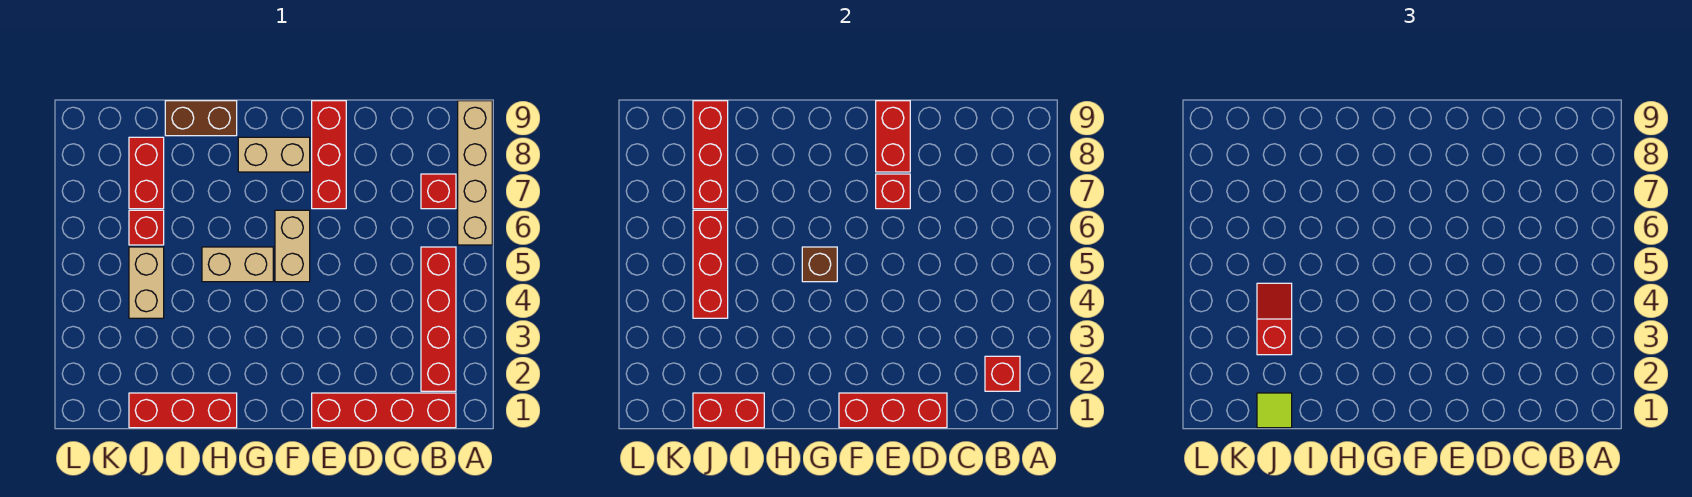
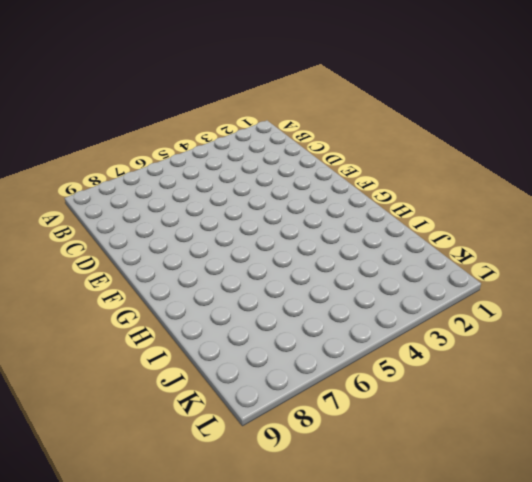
none -> tan brick A6:A9 level 1
none -> red brick B1:E1 level 1
none -> red brick B2:B5 level 1

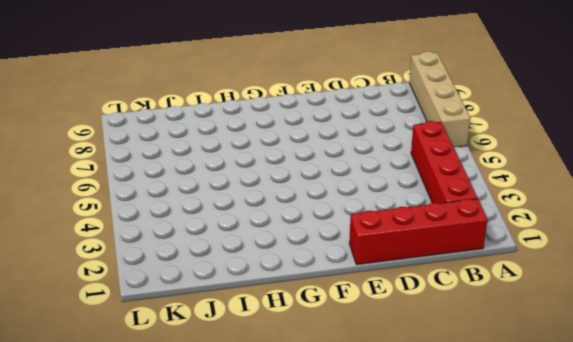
none -> red brick B7 level 1
none -> red brick E7:E9 level 1
none -> tan brick F5:F6 level 1

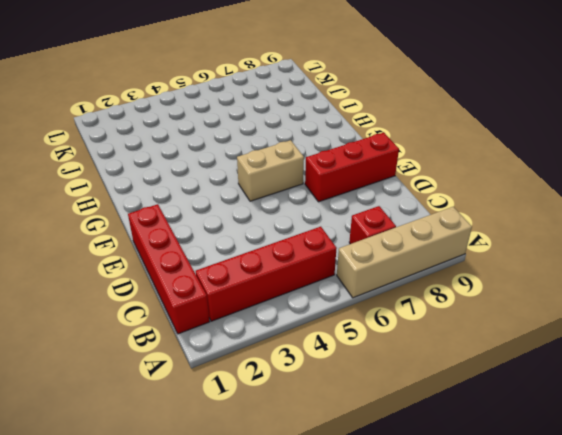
none -> tan brick F8:G8 level 1
none -> tan brick G5:H5 level 1
none -> red brick H1:J1 level 1

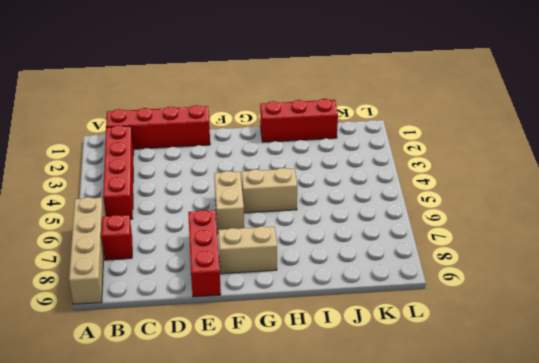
none -> brown brick H9:I9 level 1
none -> tan brick J4:J5 level 1
none -> red brick J6 level 1

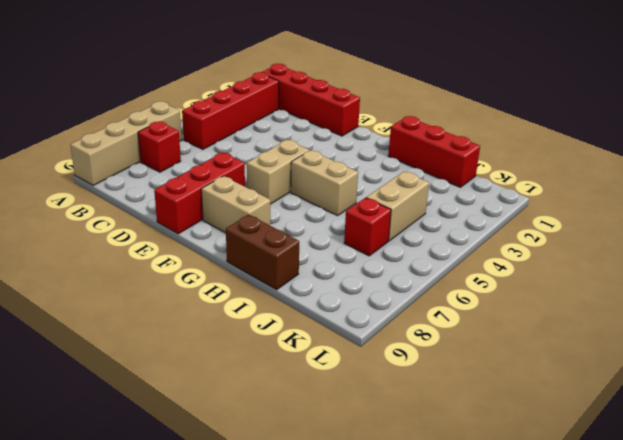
none -> red brick J7:J8 level 1
none -> red brick B2 level 2
none -> red brick D1:F1 level 2

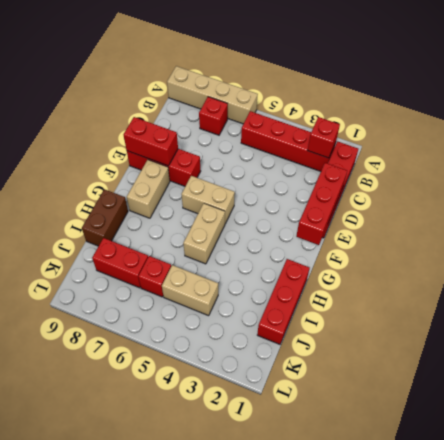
none -> red brick E7 level 2
none -> brown brick G5 level 2
none -> red brick I1:J1 level 2

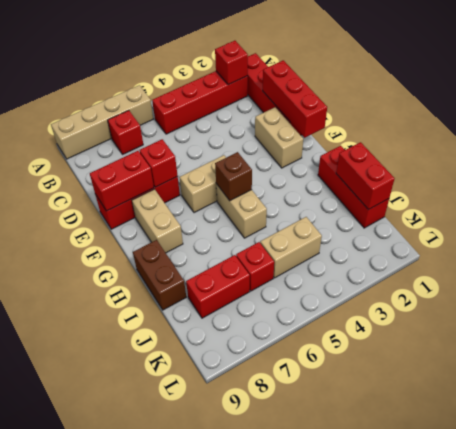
tan brick E2:F2 level 1 -> none
none -> red brick J4:J6 level 2
none -> red brick J7:J9 level 2
none -> lime tile J1 level 3

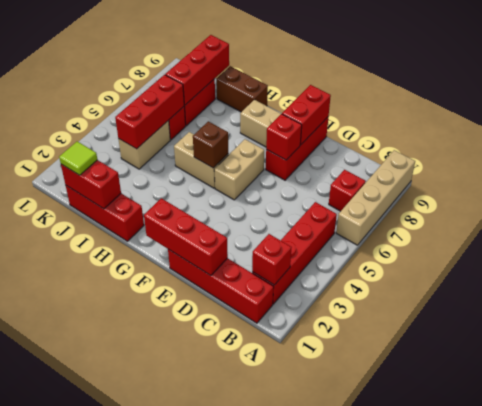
none -> red slope J3:J4 level 3 top 3

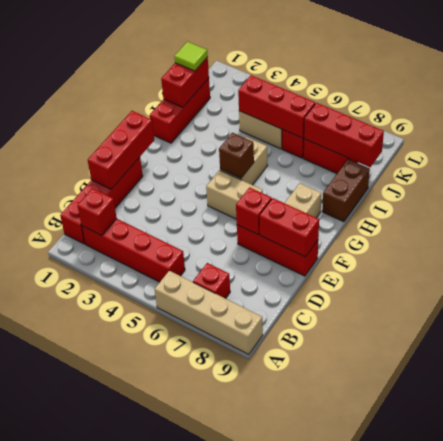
none -> red slope J3:J4 level 3 top 3

